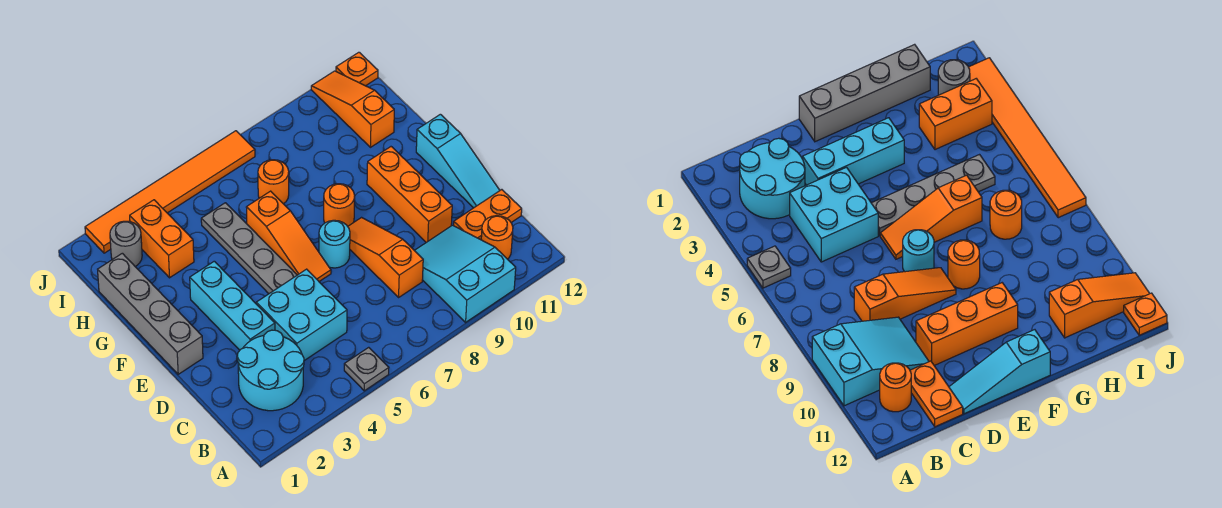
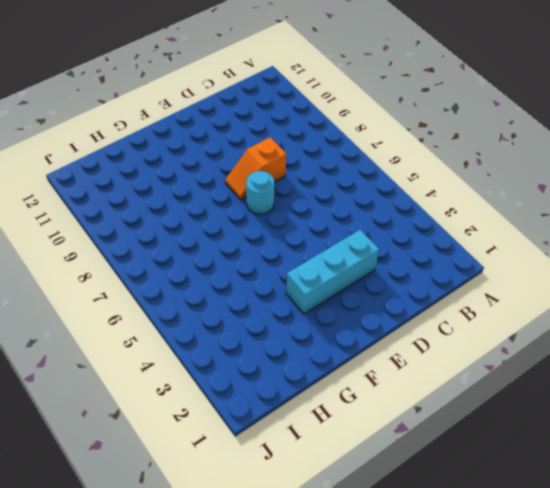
orange slope D8:E8 level 1 top D -> orange slope C8:E8 level 1 top C
none -> grey plate A5 level 1
none -> cyan slope A9:C10 level 1 top A
none -> cyan round brick B2:C3 level 1

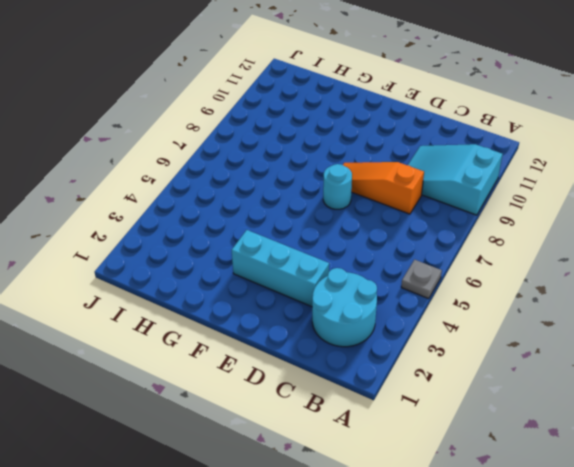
none -> orange round brick B11 level 1
none -> cyan brick C4:D5 level 1
none -> orange plate C11:C12 level 1

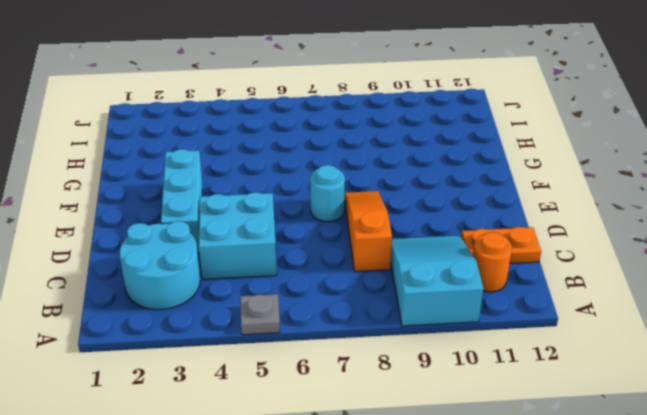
none -> orange brick D10:F10 level 1
none -> cyan slope D12:F12 level 1 top F
none -> grey brick E1:H1 level 1

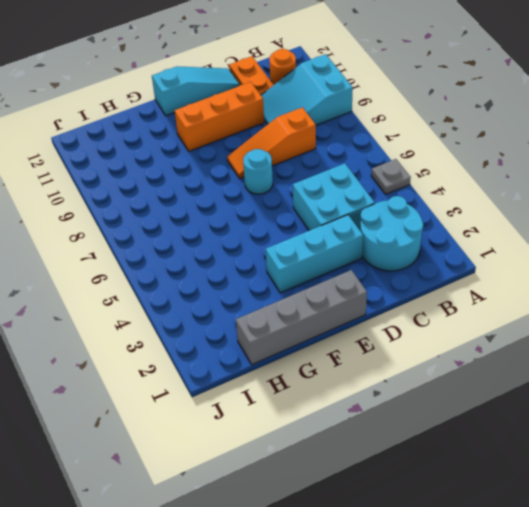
none -> grey plate E5:H5 level 1
none -> orange slope E6:G6 level 1 top G
none -> orange round brick F8 level 1

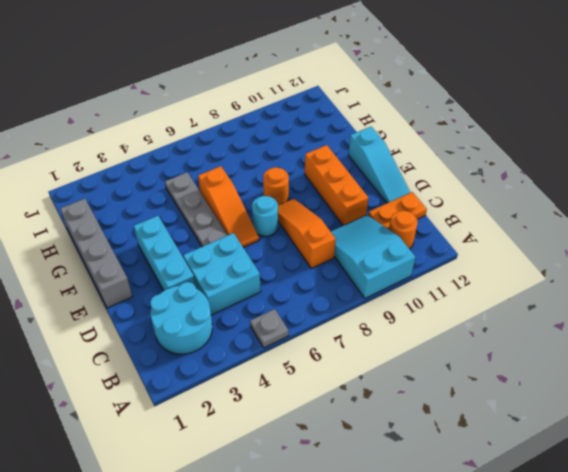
none -> orange brick H3:I3 level 1
none -> orange round brick H7 level 1
none -> orange slope H11:J11 level 1 top H

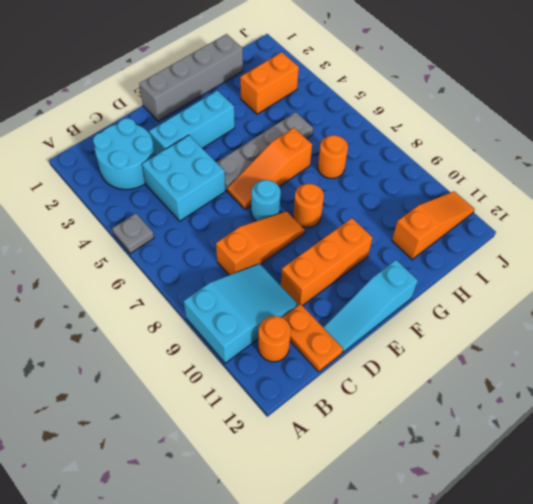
none -> grey round brick I2 level 1
none -> orange tile J2:J7 level 1
none -> orange plate J12 level 1

